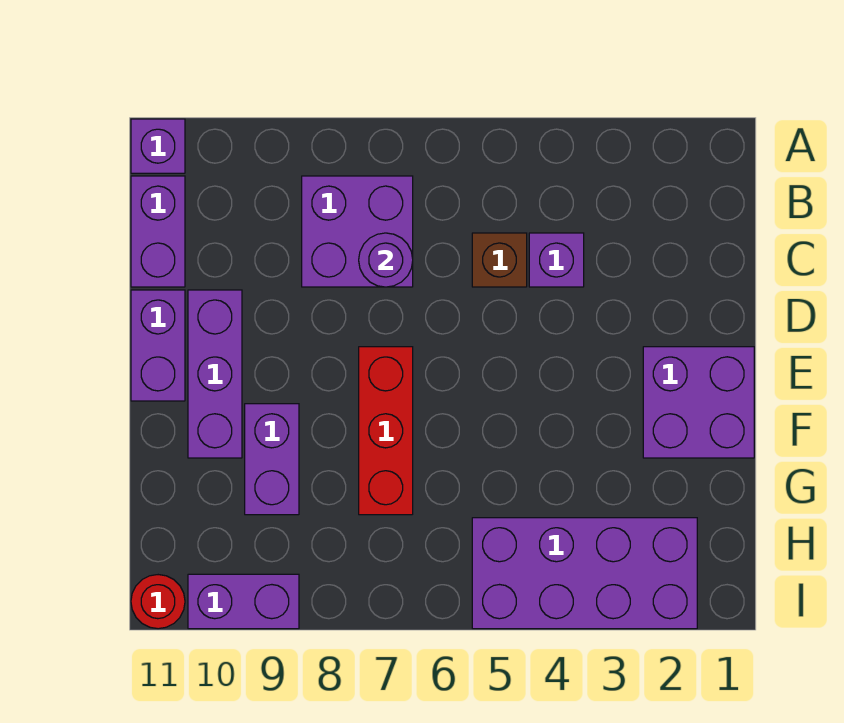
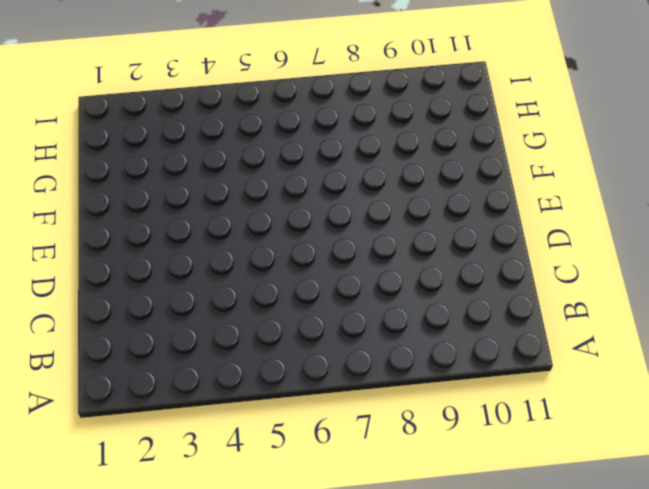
none -> purple brick A11 level 1
none -> purple brick B7:C8 level 1
none -> purple brick B11:C11 level 1

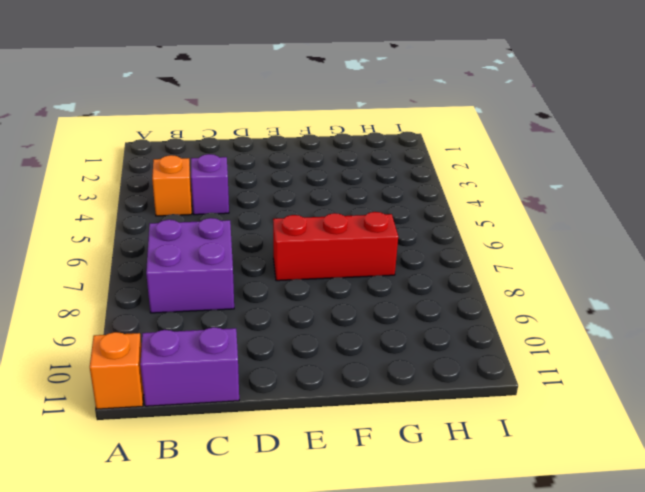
orange brick A11 level 1 -> purple brick A11 level 1
orange brick B4 level 1 -> none
none -> brown brick C5 level 1
none -> purple brick D10:F10 level 1
none -> purple brick D11:E11 level 1

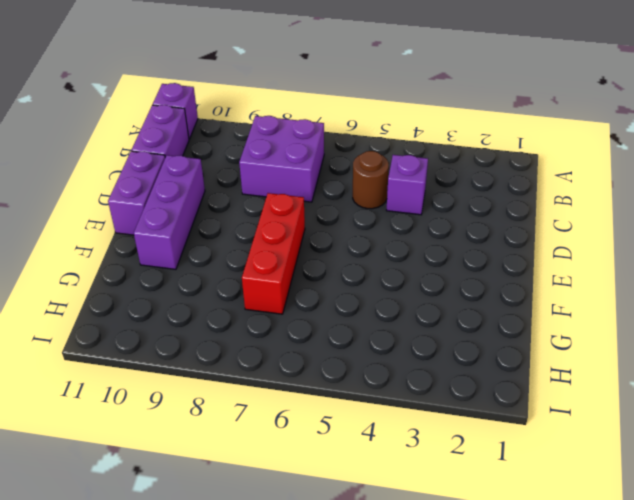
brown round brick C5 level 1 -> brown brick C5 level 1
none -> purple brick E1:F2 level 1
none -> purple brick F9:G9 level 1
none -> purple brick H2:I5 level 1

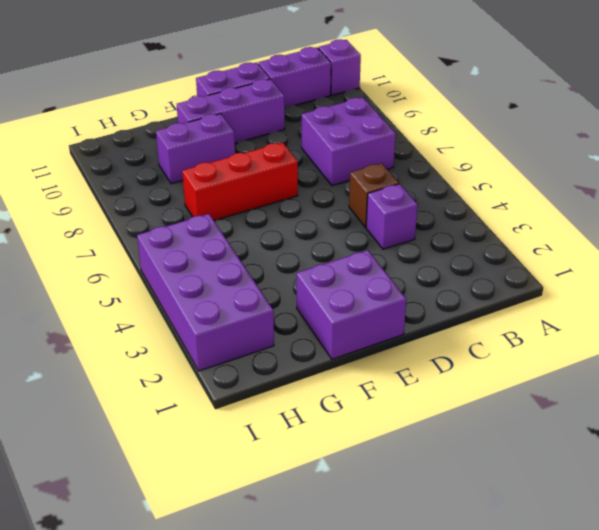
none -> purple brick I9:I10 level 1
none -> red round brick I11 level 1
none -> purple round brick C7 level 2

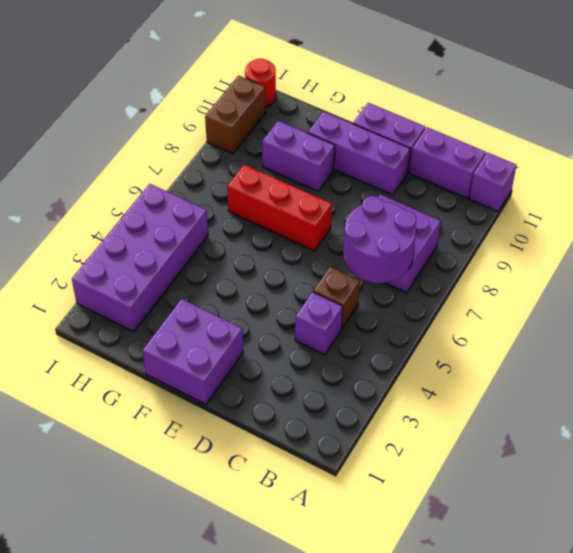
purple round brick B6:C7 level 2 -> purple round brick C7 level 2
brown brick I9:I10 level 1 -> purple brick I9:I10 level 1

